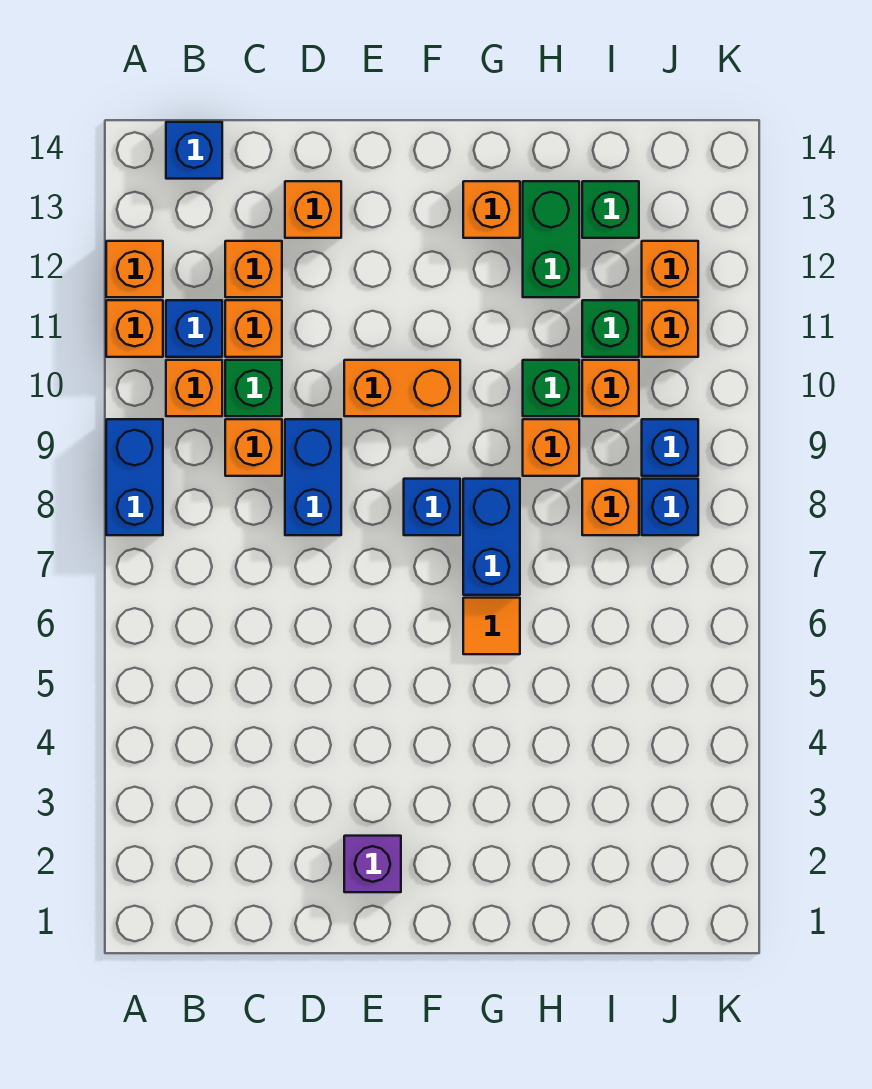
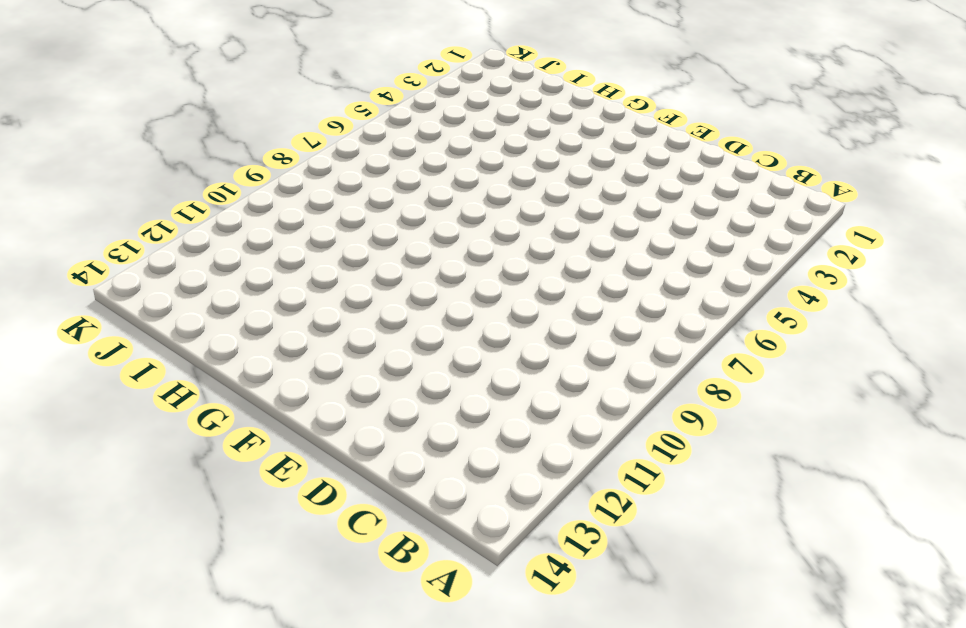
none -> blue brick A8:A9 level 1
none -> orange brick A11 level 1
none -> orange brick A12 level 1

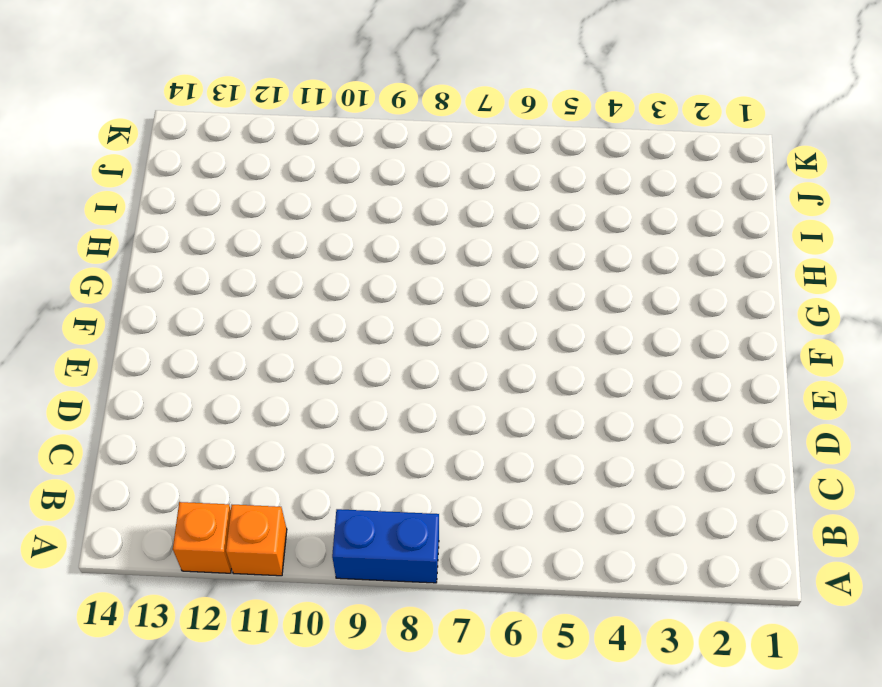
none -> orange brick B10 level 1
none -> blue brick B11 level 1
none -> blue brick B14 level 1

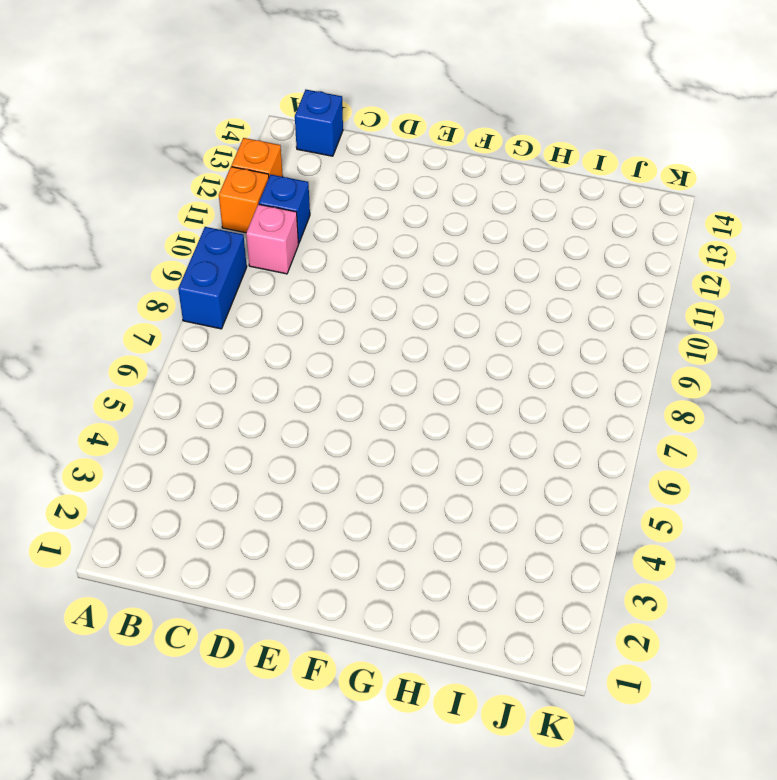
pink brick B10 level 1 -> orange brick B10 level 1
none -> orange brick C9 level 1
none -> green brick C10 level 1
none -> orange brick C11 level 1

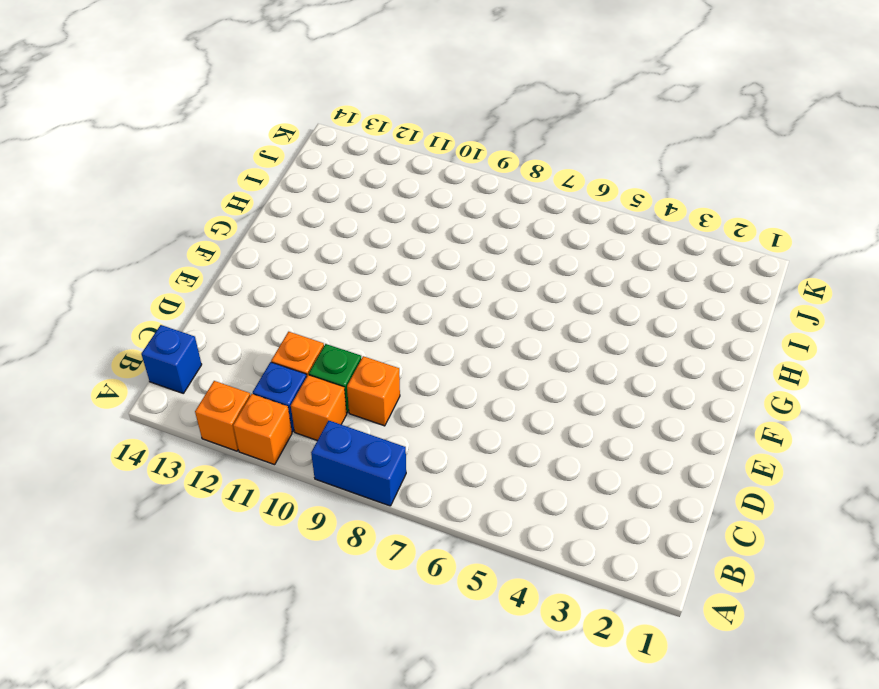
none -> orange brick C12 level 1
none -> blue brick D8:D9 level 1
none -> orange brick D13 level 1

